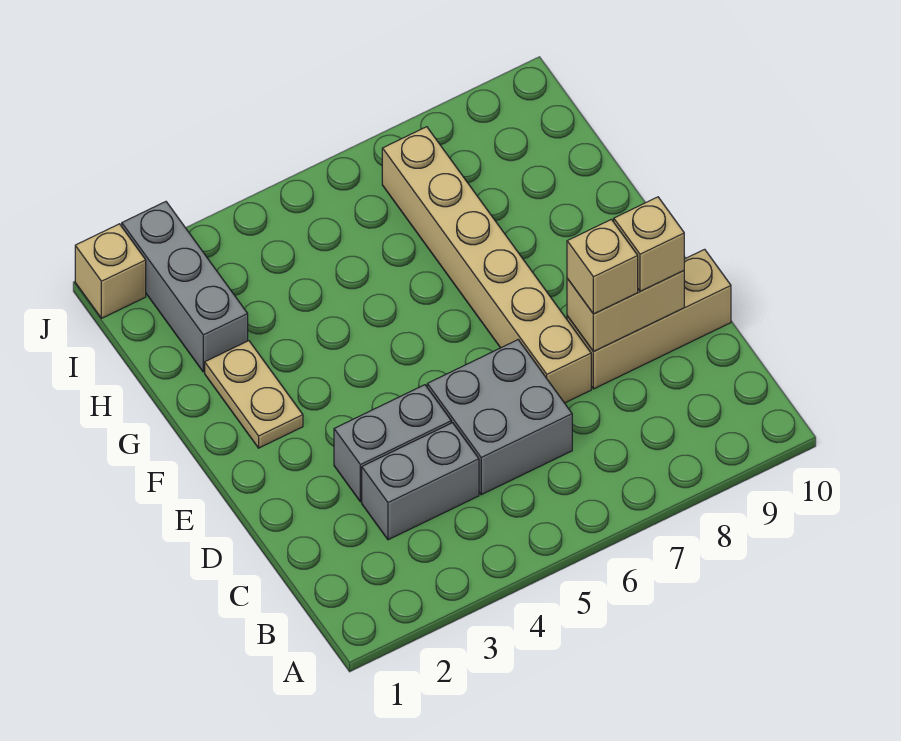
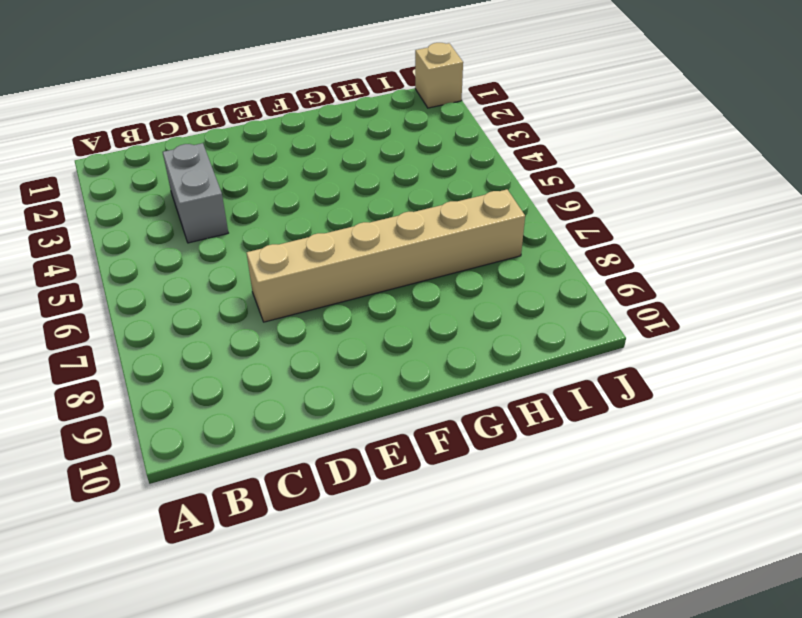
none -> grey brick C5:D6 level 1
none -> grey brick D3:D4 level 1

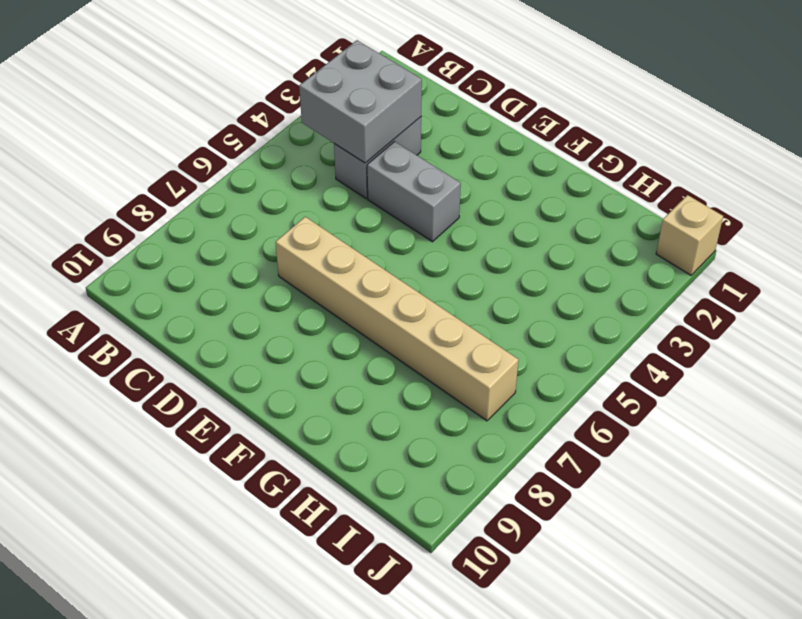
grey brick B3:C4 level 2 -> grey brick C5:D6 level 1
grey brick D4:E4 level 1 -> grey brick D3:D4 level 1
none -> tan brick D8:D10 level 1
none -> tan plate F2:G2 level 1

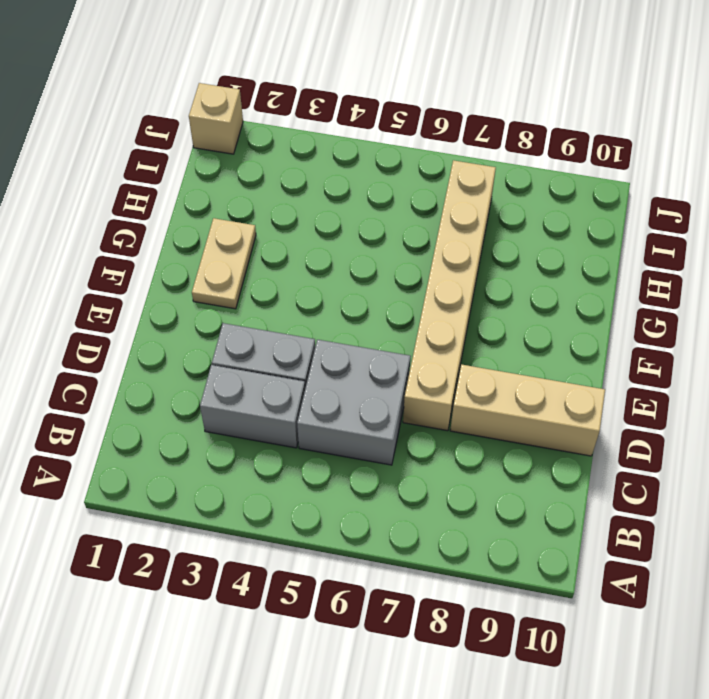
none -> grey brick H2:J2 level 1
none -> tan brick D8:D9 level 2

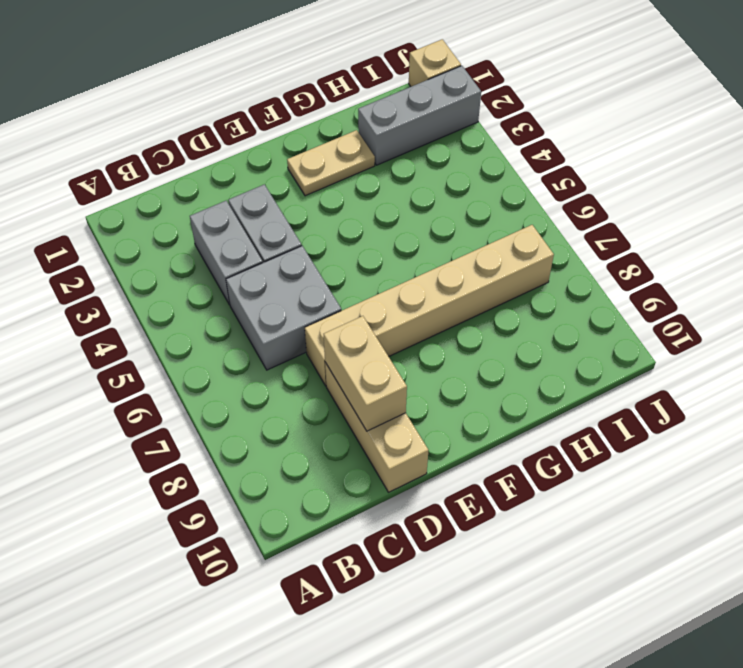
none -> tan brick D8 level 3
none -> tan brick D9 level 3

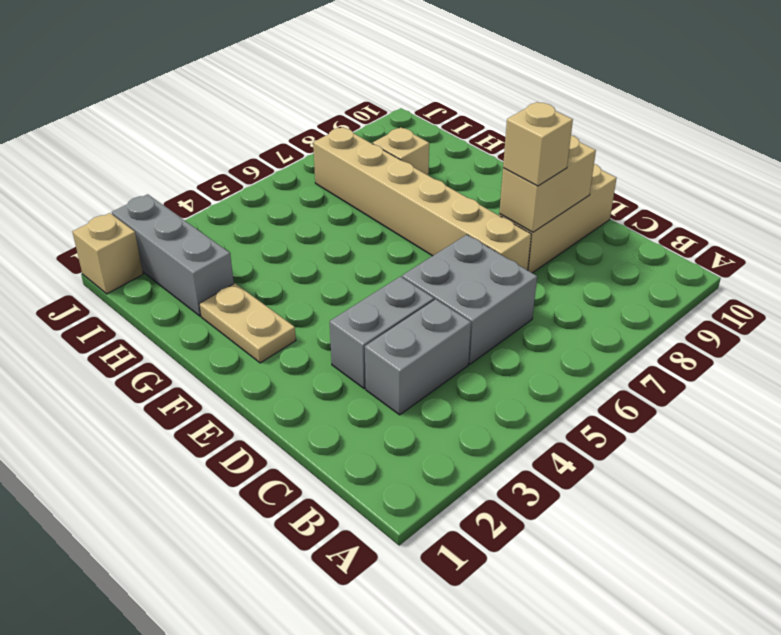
tan brick H8 level 1 -> tan brick D9 level 3

